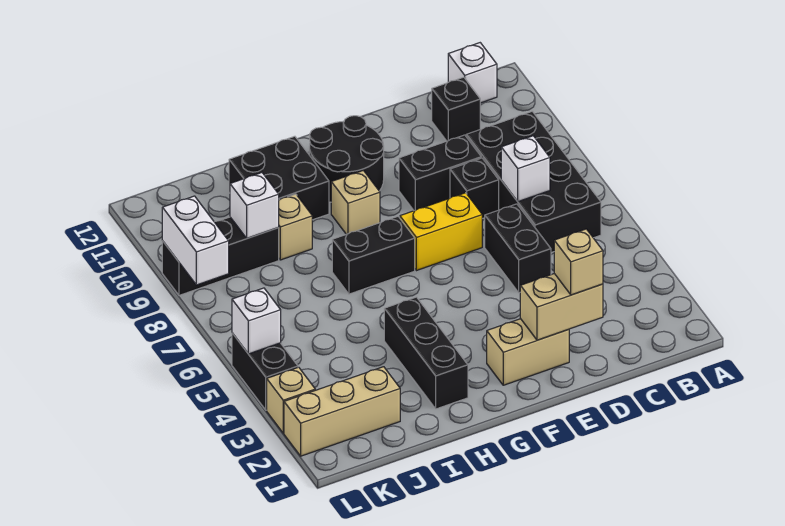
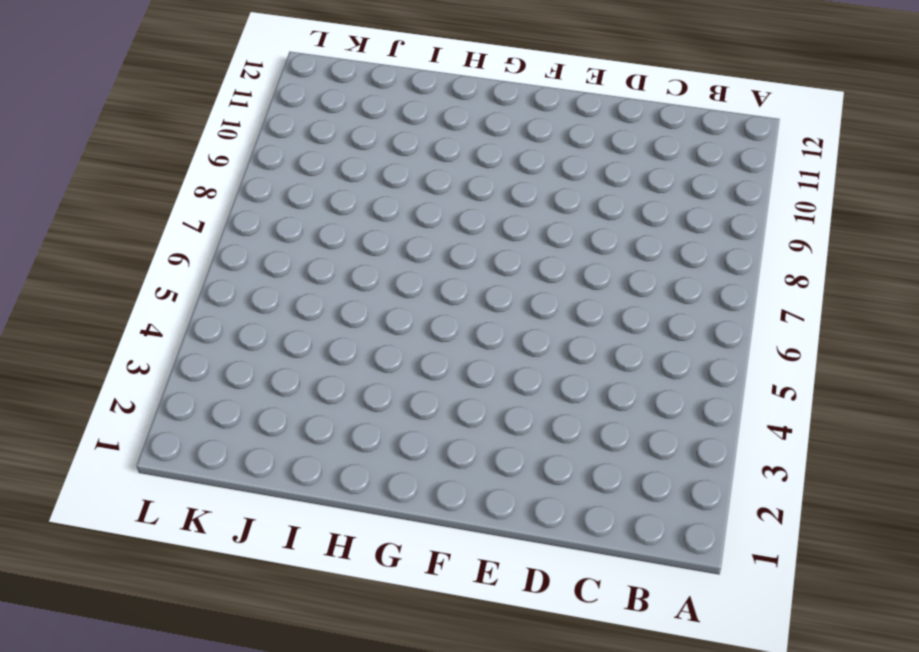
none -> black brick B6:C9 level 1
none -> white brick B12 level 1
none -> black brick C11 level 1

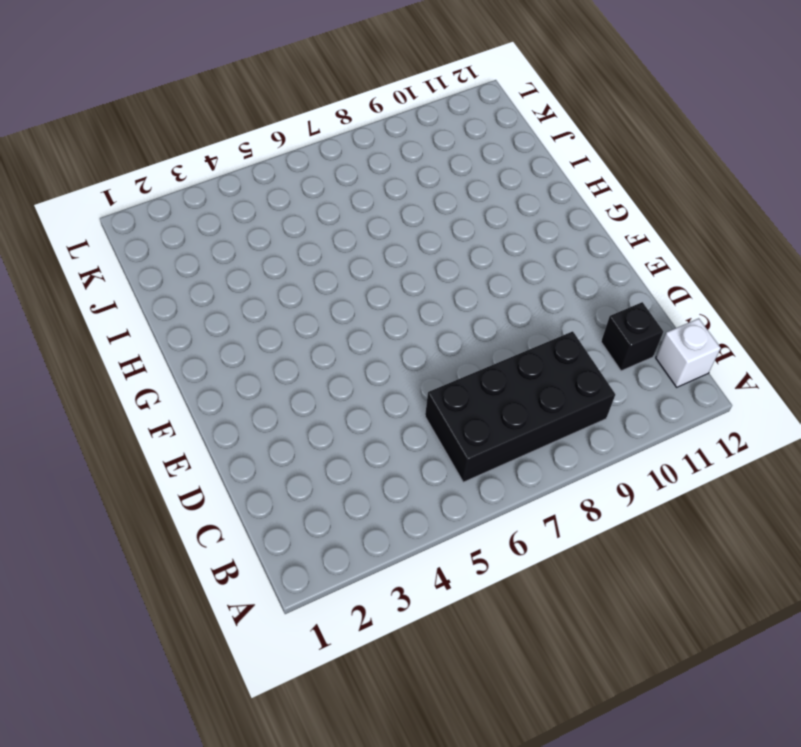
none -> black brick D5:D6 level 1
none -> black brick D8 level 1
none -> black brick D9:E9 level 1

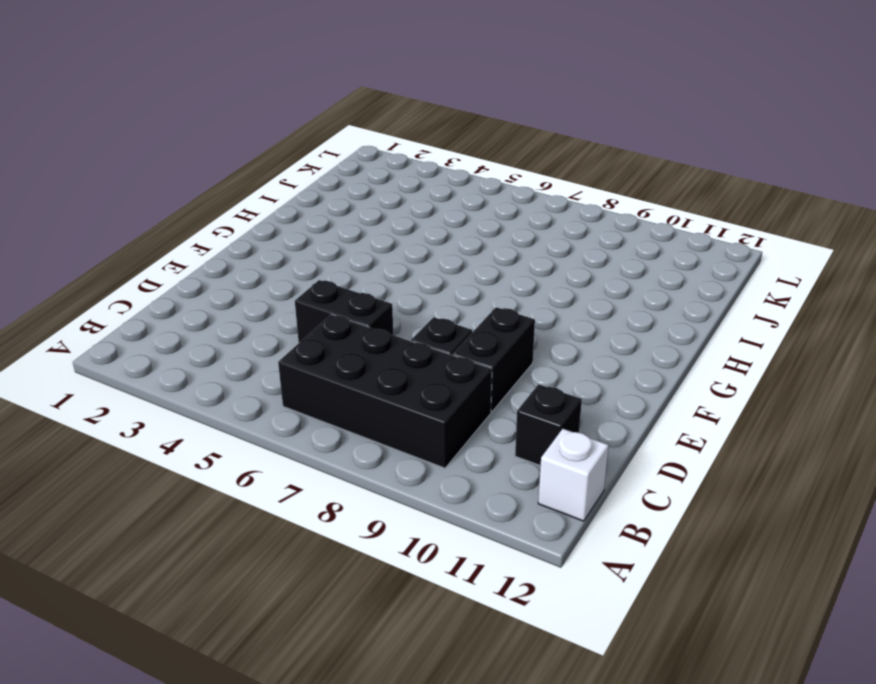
none -> tan brick E2:F2 level 1
none -> yellow brick E7:F7 level 1
none -> black round brick F10:G11 level 1

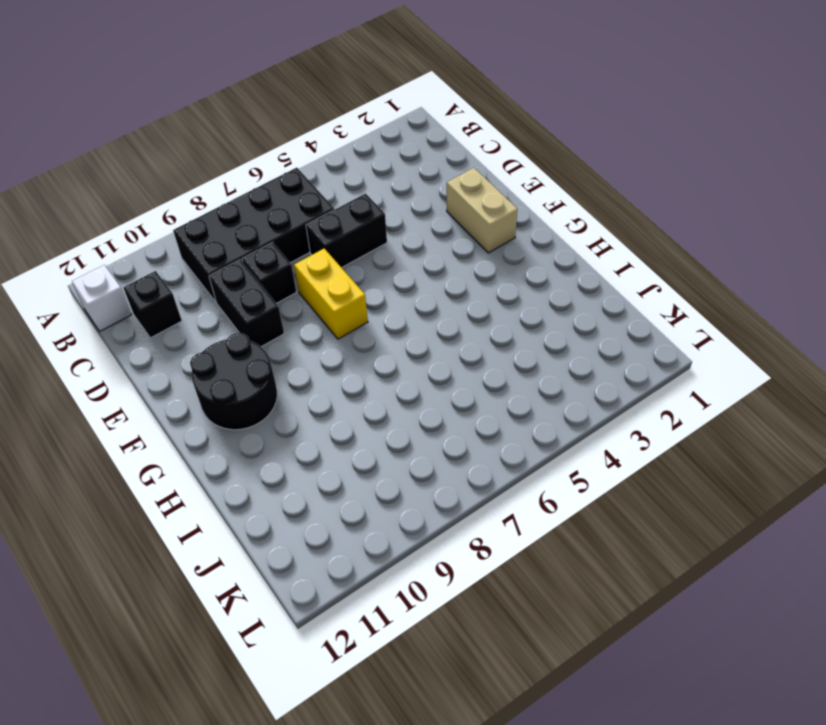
none -> black brick G7:H7 level 1
none -> tan brick G9 level 1
none -> black brick H2:H4 level 1

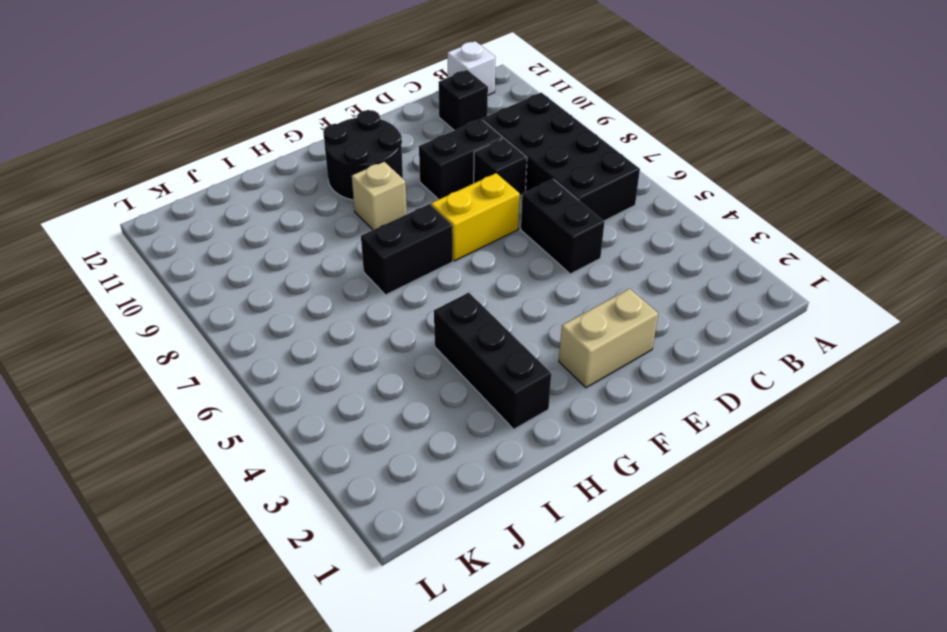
none -> black brick H10:I11 level 1
none -> tan brick I9 level 1
none -> tan brick J2:L2 level 1

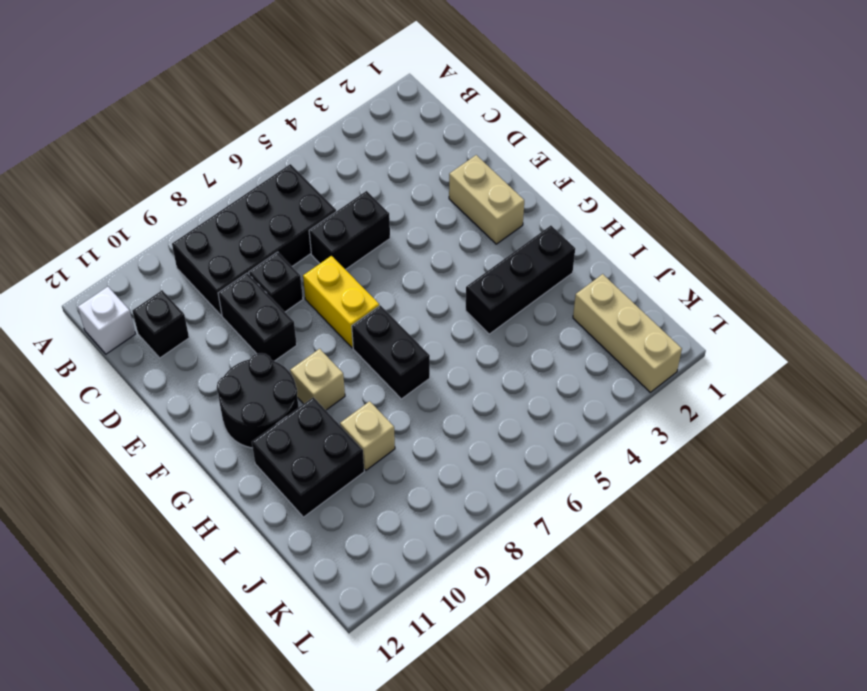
none -> black brick J9:L9 level 1
none -> tan brick L3 level 1
none -> black brick L4:L5 level 1

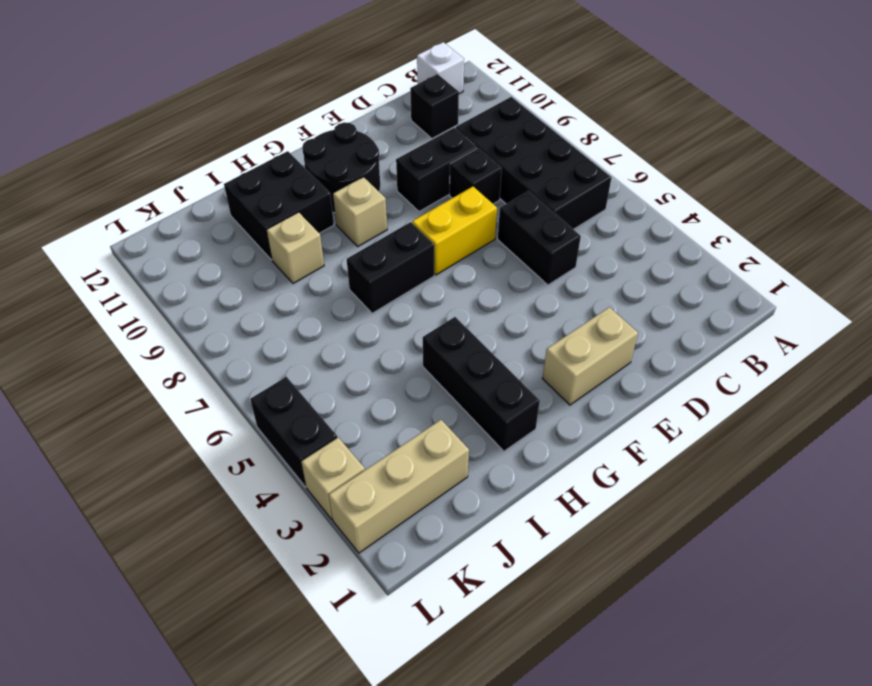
none -> black brick J9:L9 level 1
none -> white brick C7 level 2
none -> tan brick D2:E2 level 2

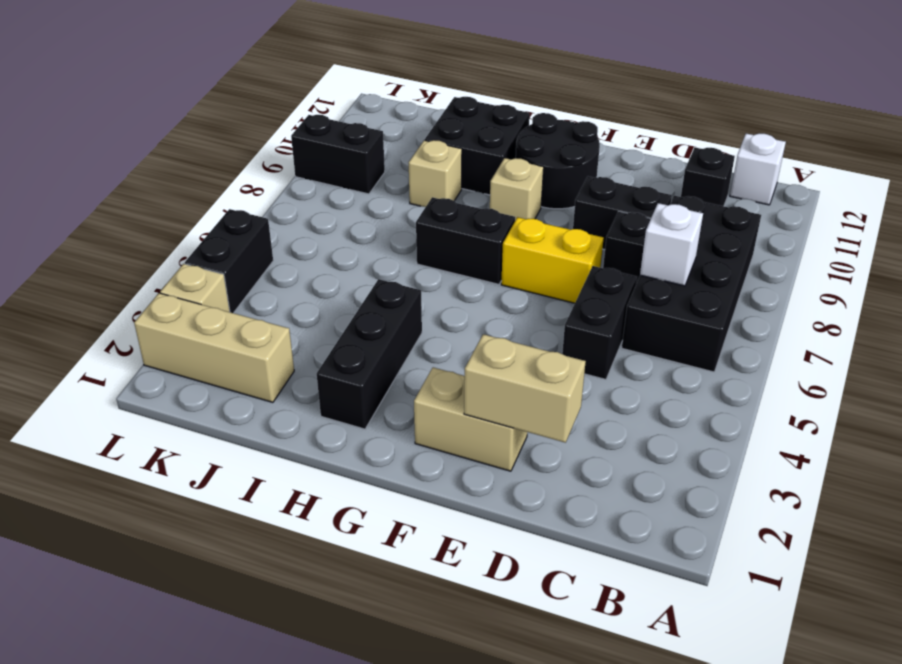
black brick K9:L9 level 1 -> black brick J9:L9 level 1
none -> white brick J9 level 2
none -> white brick L5 level 2
none -> white brick L8:L9 level 2

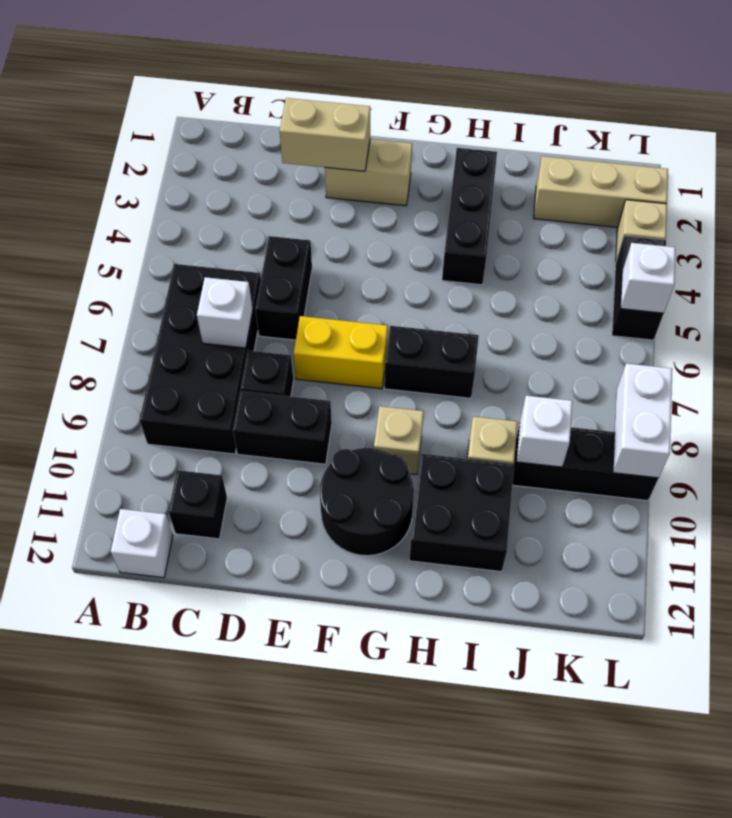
none -> tan brick D2 level 3

